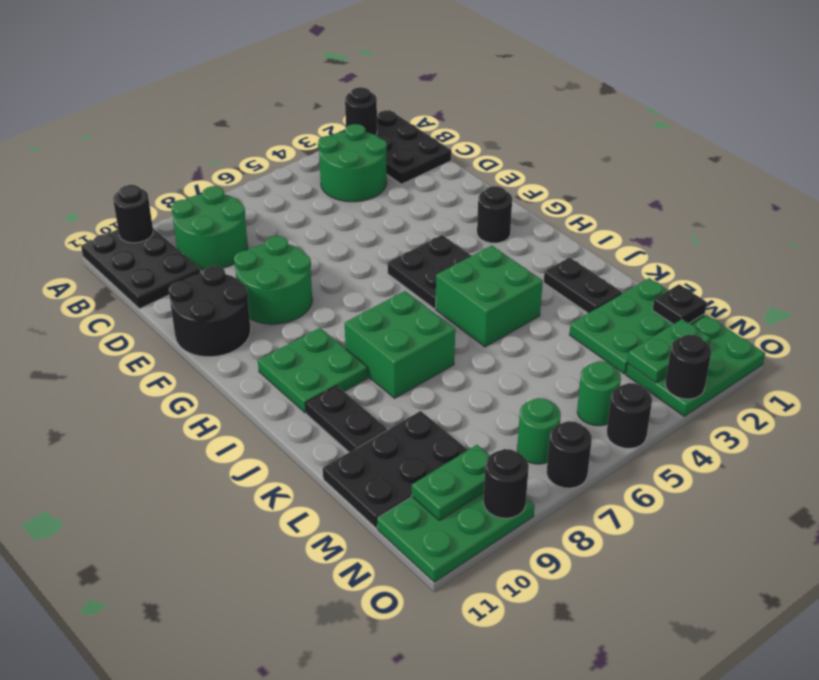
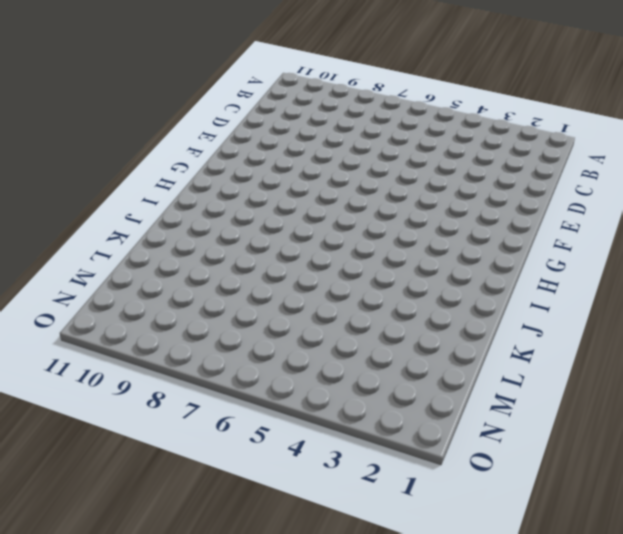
none -> black plate A1:C2 level 1
none -> black plate A10:C11 level 1
none -> green round brick B3:C4 level 1

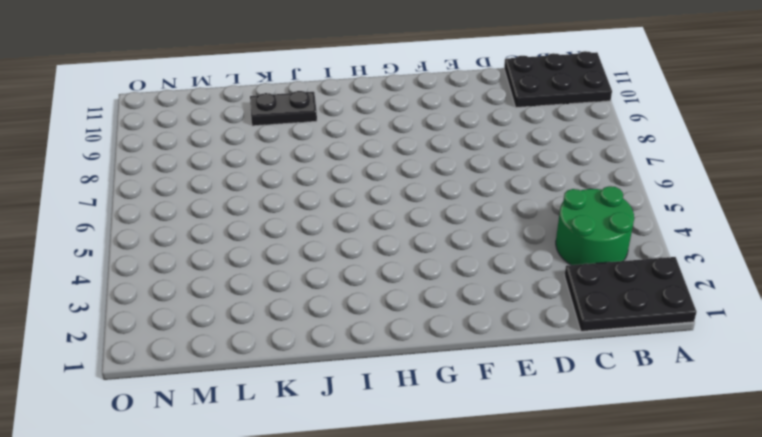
none -> green round brick B8:C9 level 1
none -> green round brick E8:F9 level 1
none -> black round brick E10:F11 level 1

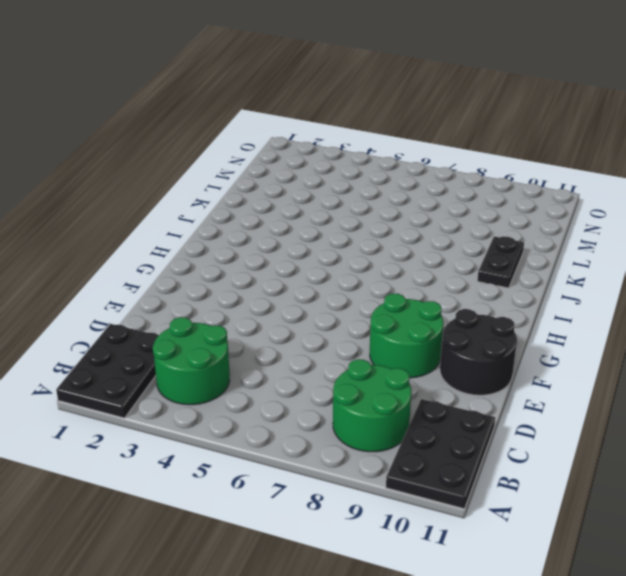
none -> black round brick G2 level 1
none -> black plate G4:H5 level 1
none -> green plate H9:I10 level 1

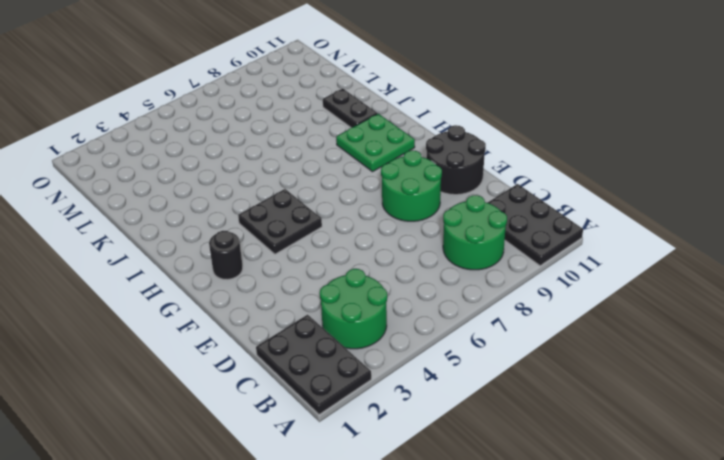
none -> green brick I4:J5 level 1
none -> green brick I7:J8 level 1
none -> black plate J2:K2 level 1

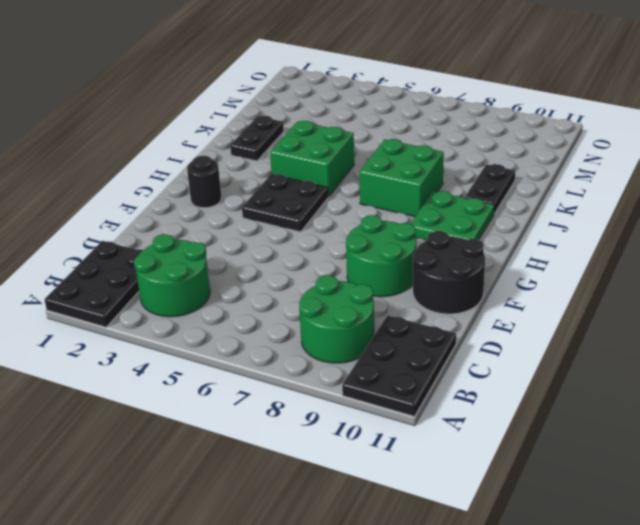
none -> green plate L1:M3 level 1
none -> black plate L9:M11 level 1
none -> green plate N1:O3 level 1

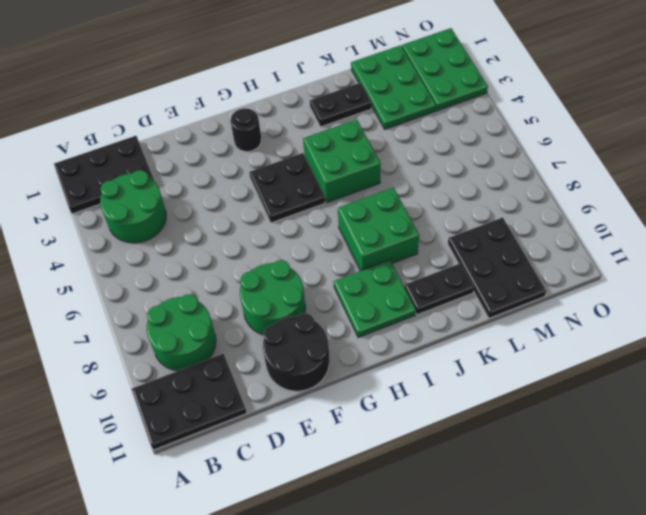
none -> green round brick N5 level 1
none -> green round brick N7 level 1
none -> green plate N9:O11 level 1

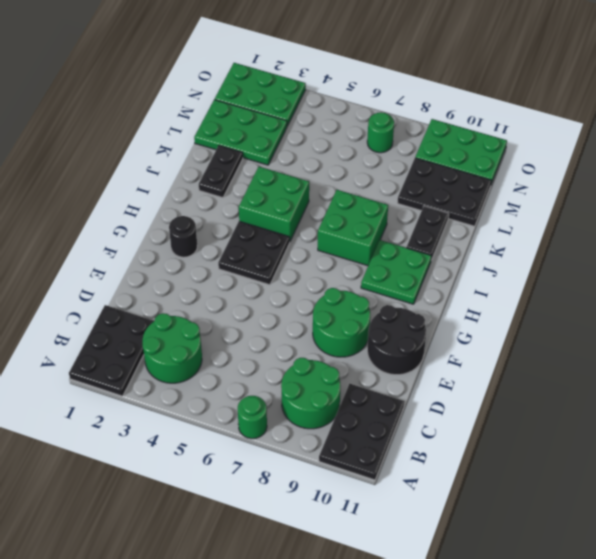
green round brick A7 level 1 -> green round brick N5 level 1
none -> black round brick O5 level 1
none -> black round brick O7 level 1
none -> black round brick A2 level 2

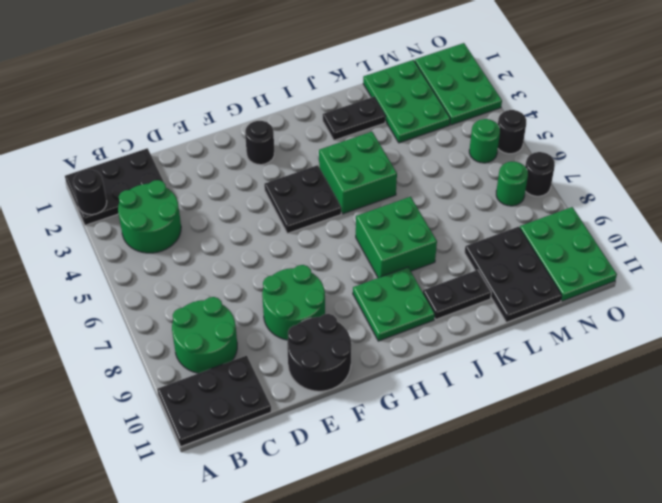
none -> black round brick A10 level 2
none -> black plate M1 level 2
none -> green plate N2:N3 level 2

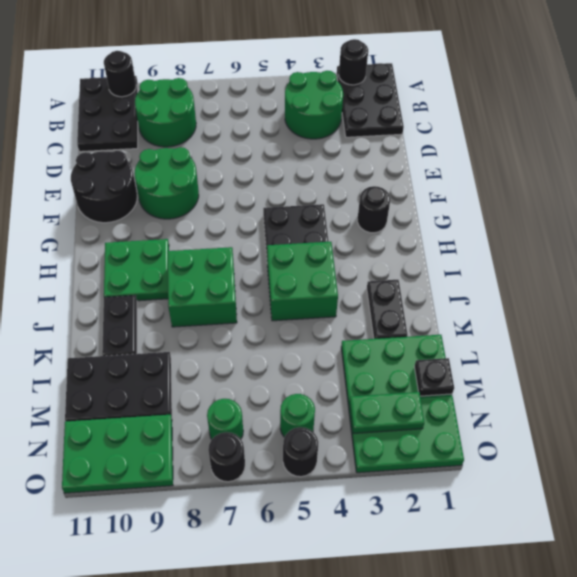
none -> green plate N9:N10 level 2
none -> black round brick O3 level 2
none -> black round brick O9 level 2

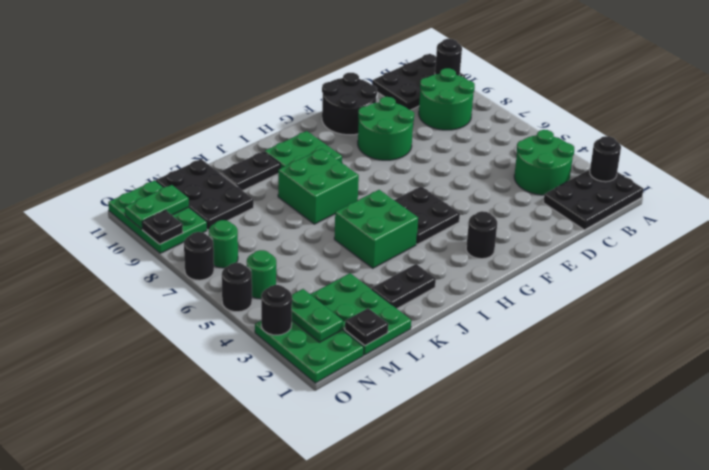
green plate N10:O10 level 2 -> green plate N9:N10 level 2
black plate O9 level 2 -> black round brick O9 level 2

